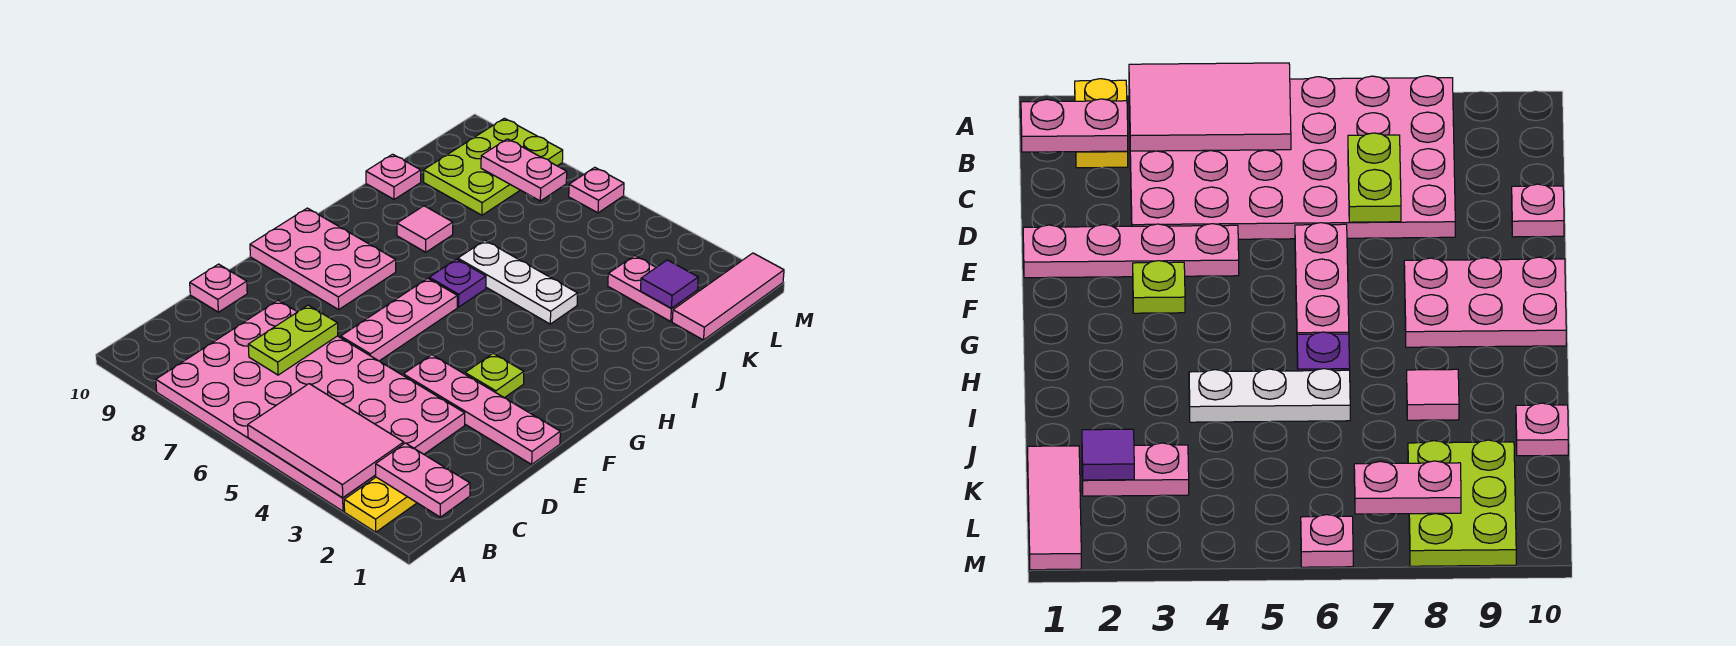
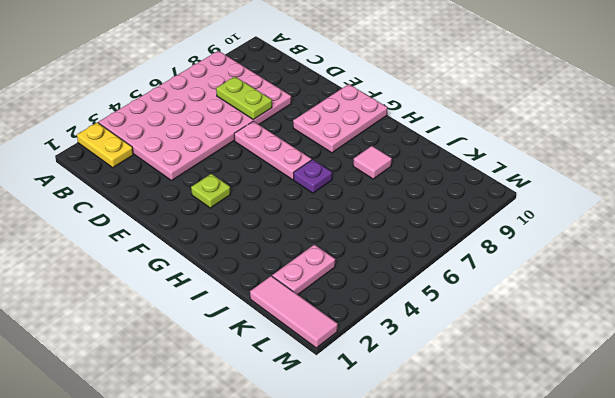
none -> pink plate D10 level 1
none -> pink plate E1:E4 level 1
none -> white plate I4:I6 level 1

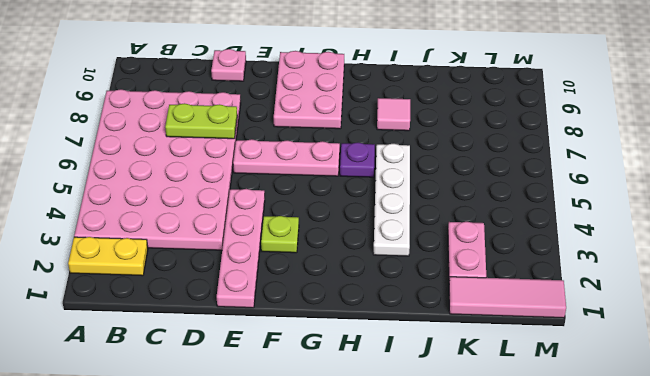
white plate I3:I6 level 1 -> white plate I4:I6 level 1
none -> pink plate J10 level 1
none -> lime plate K8:M9 level 1
none -> pink plate M6 level 1

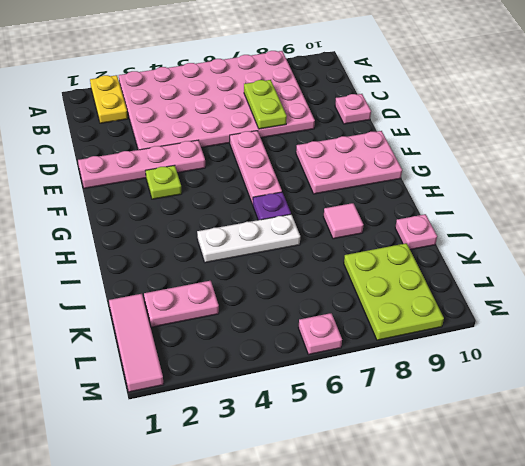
none -> pink tile A3:B5 level 2
none -> pink plate B1:B2 level 2
none -> purple tile K2 level 2

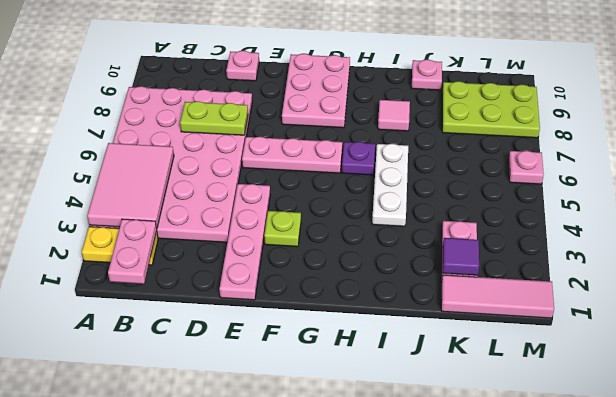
none -> pink plate L7:L8 level 2

